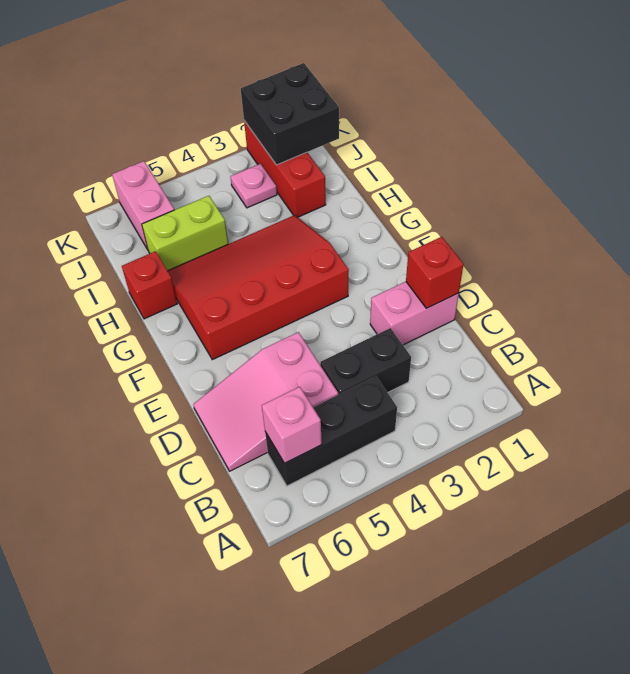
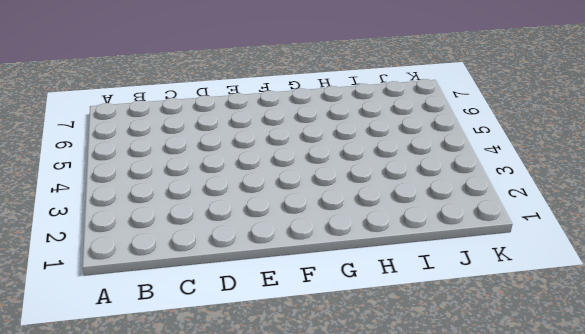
none -> black brick B4:B6 level 1
none -> black brick C3:C4 level 1
none -> pink slope C5:D7 level 1 top 5

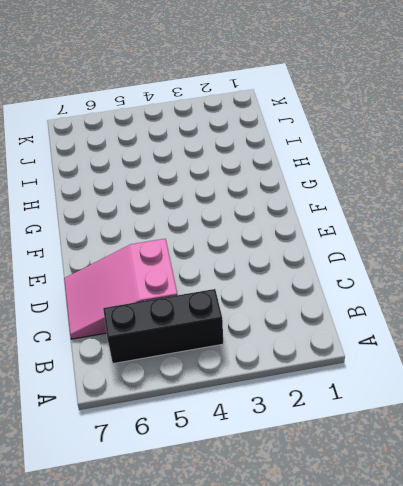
none -> black brick C3:C4 level 1
none -> pink brick D1:D2 level 1
none -> red slope F3:H6 level 1 top F

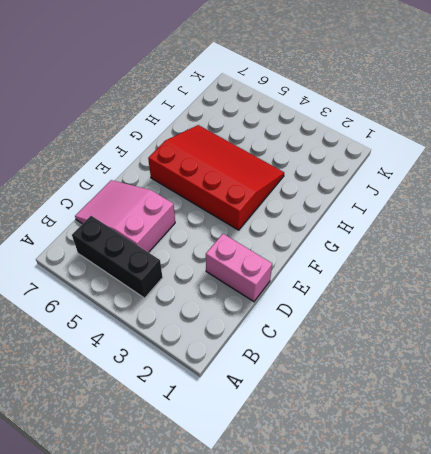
none -> black brick C3:C4 level 1
none -> red brick H7 level 1
none -> red brick I2:K2 level 1

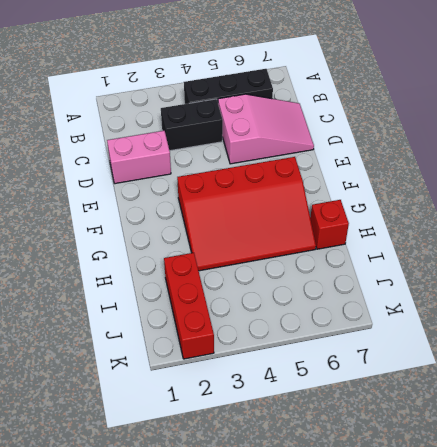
none -> lime brick I5:I6 level 1
none -> pink plate J3 level 1
none -> pink brick J6:K6 level 1

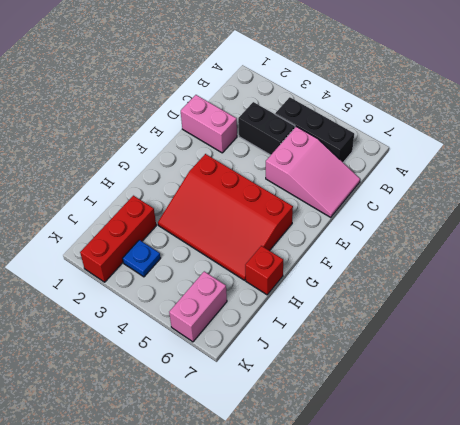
blue plate J3 level 1 -> pink plate J3 level 1
none -> lime brick I5:I6 level 1
none -> pink brick B6 level 2
none -> red brick D1 level 2

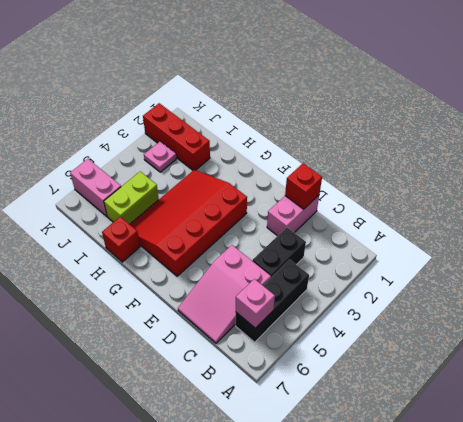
none -> black brick J1:K2 level 2

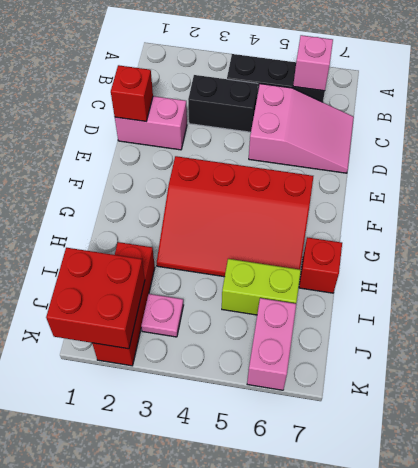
red brick J1:K2 level 2 -> black brick J1:K2 level 2

